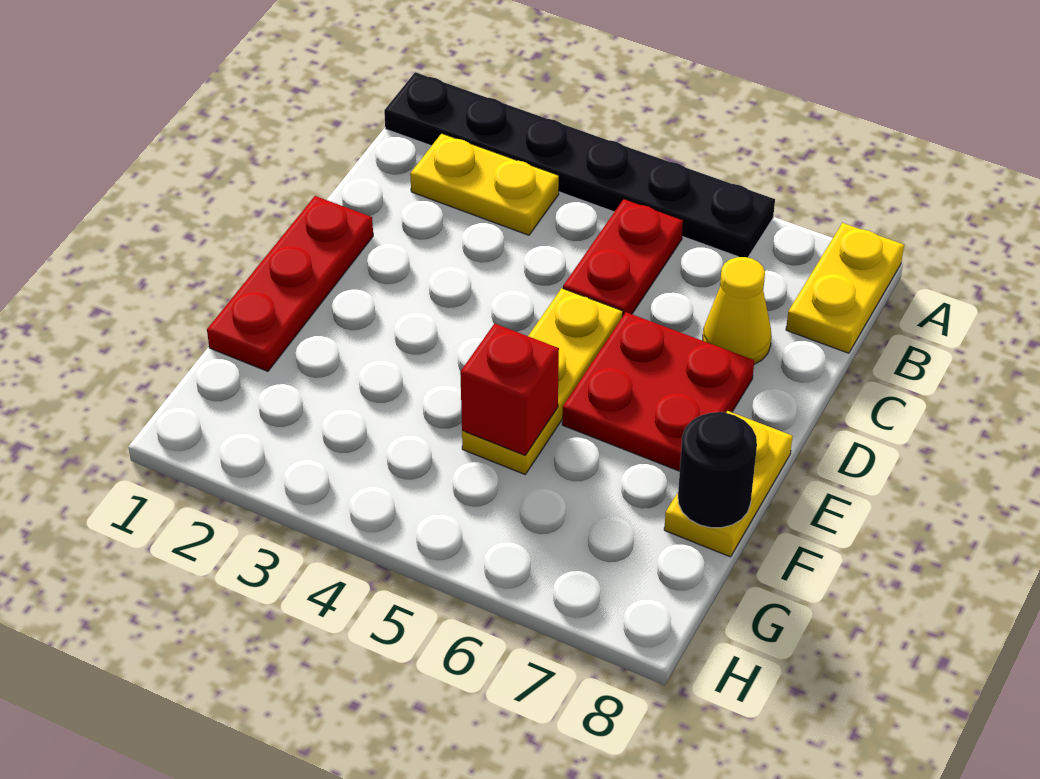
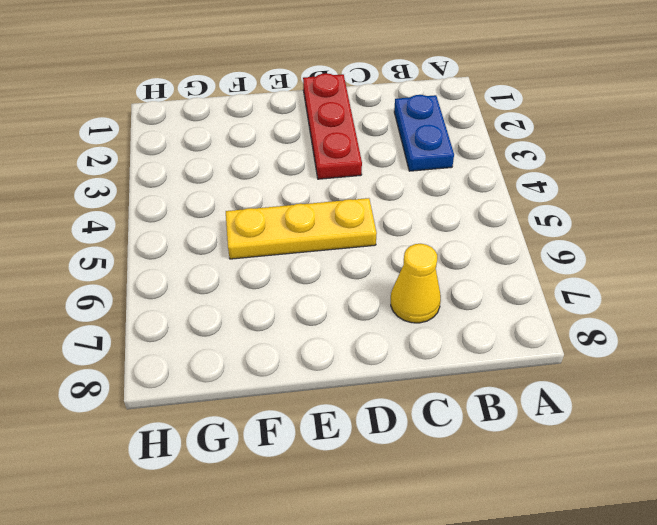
blue plate B2:B3 level 1 -> yellow plate B2:B3 level 1
red plate D1:D3 level 1 -> red plate D1:F1 level 1
none -> black plate A1:A6 level 1
none -> yellow plate A8:B8 level 1

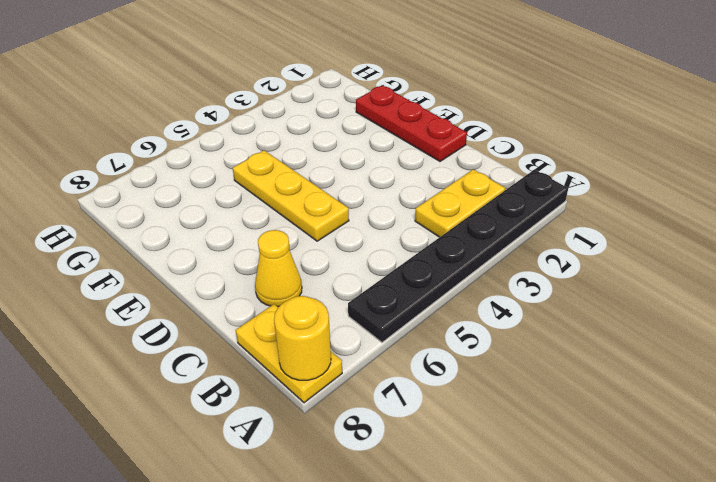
yellow round brick A8 level 2 -> none
none -> red plate B5:C5 level 1
none -> red plate D6:E7 level 1

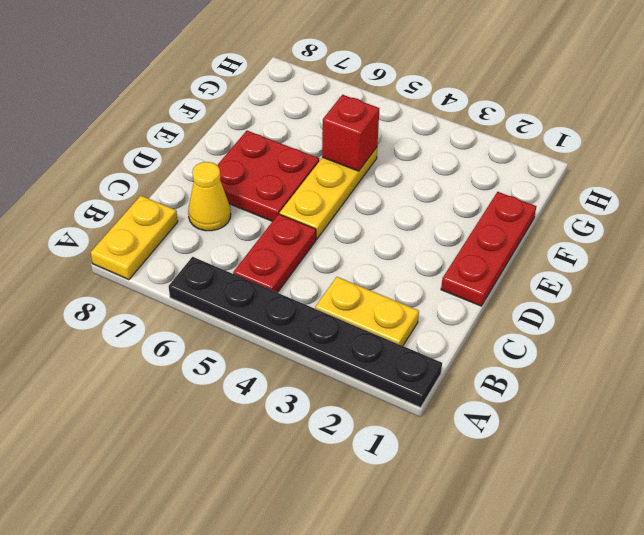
none -> yellow plate E8:F8 level 1
none -> black round brick F8 level 2

